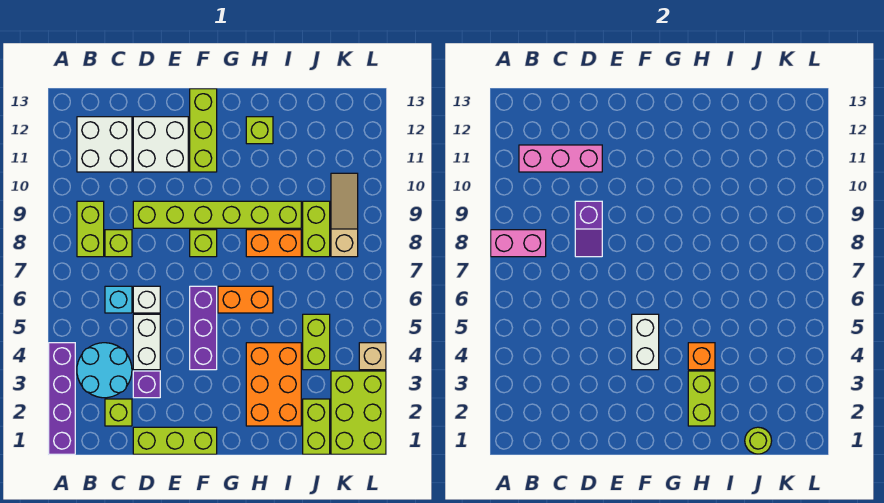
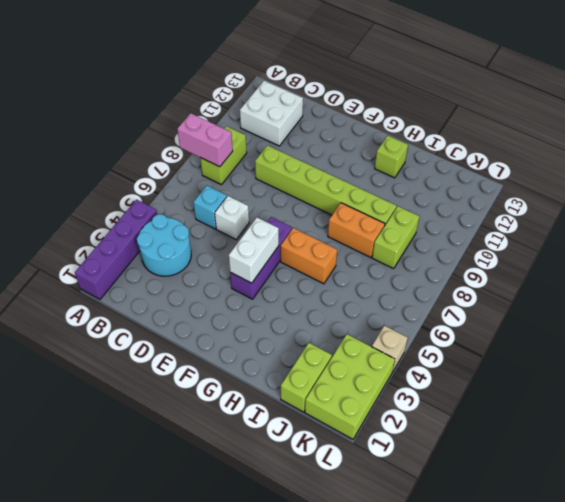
none -> lime brick C2 level 1
none -> lime brick C8 level 1
none -> lime brick D1:F1 level 1
none -> purple brick D3 level 1

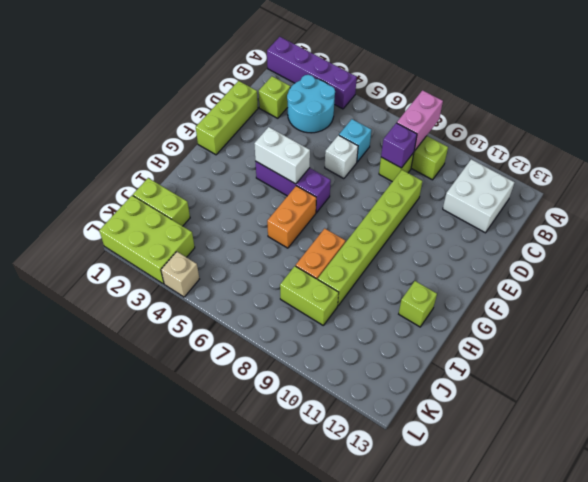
purple brick C8 level 2 -> purple brick D3 level 1
none -> white brick D4:D5 level 1
none -> white brick D11:E12 level 1
none -> lime brick F8 level 1
none -> lime brick F11:F13 level 1

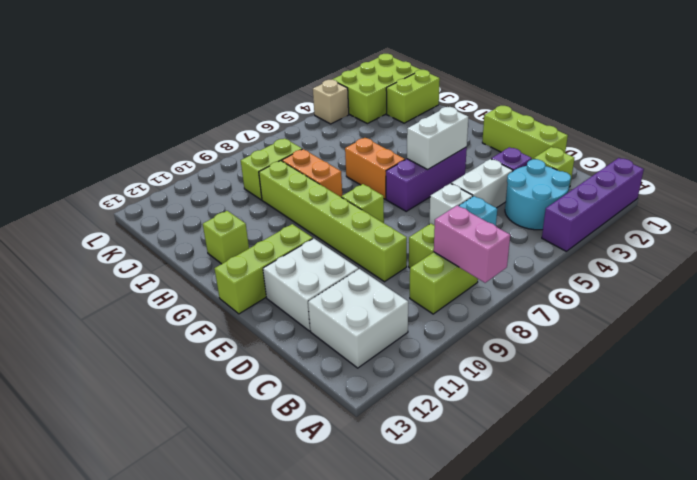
none -> orange brick H2:I4 level 1
none -> lime brick J4:J5 level 1
none -> tan slope K8:K10 level 1 top 8
none -> pink brick B11:D11 level 2

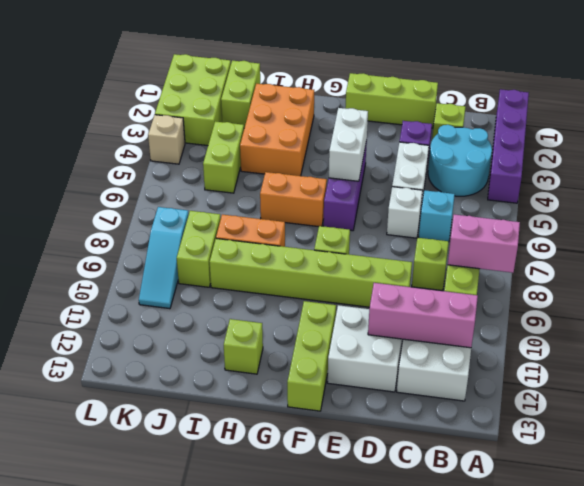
cyan slope K8:K10 level 1 top 8 -> tan slope K8:K10 level 1 top 8
none -> purple slope D8:D9 level 2 top 9
none -> lime brick H2:H3 level 2
none -> orange brick H4 level 2
none -> lime round brick J1 level 2

